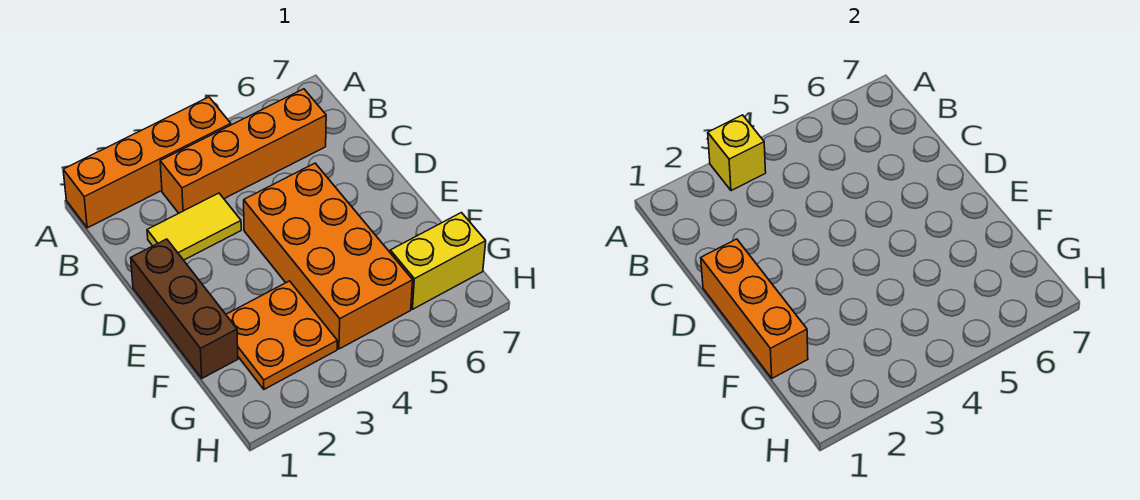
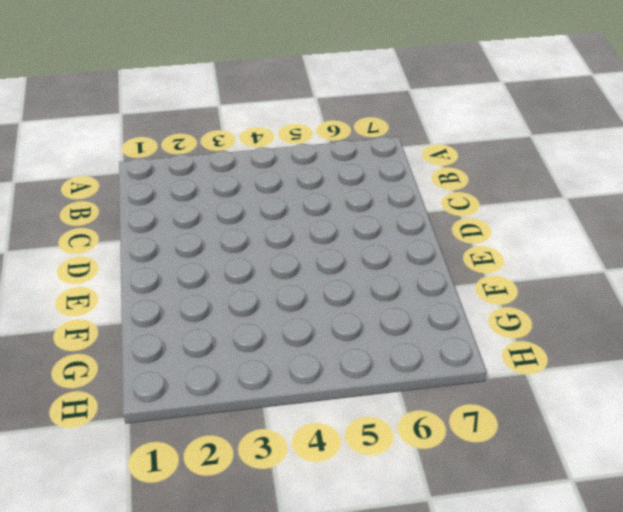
none -> orange brick A1:A4 level 1
none -> orange brick B3:B6 level 1

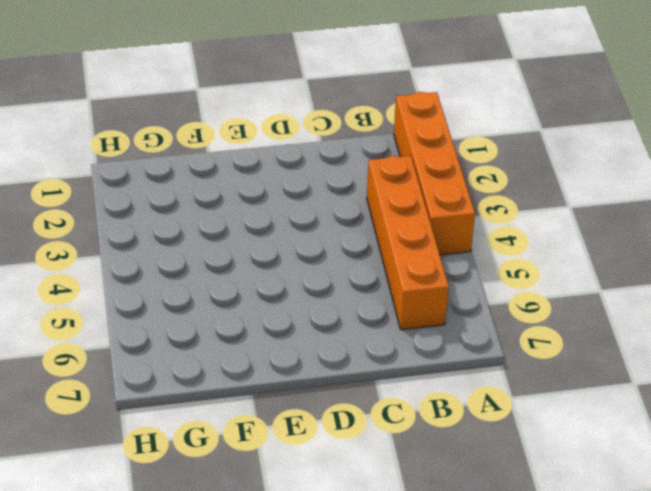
none -> yellow tile C2:C3 level 1
none -> brown brick D1:F1 level 1

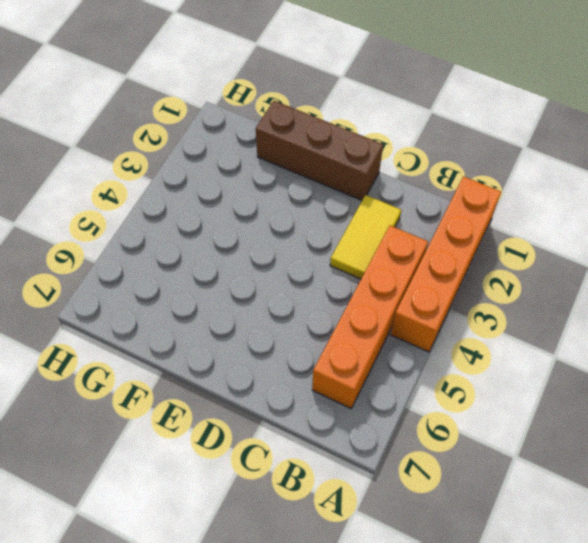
none -> orange brick D4:G5 level 1
none -> orange plate F2:G3 level 1

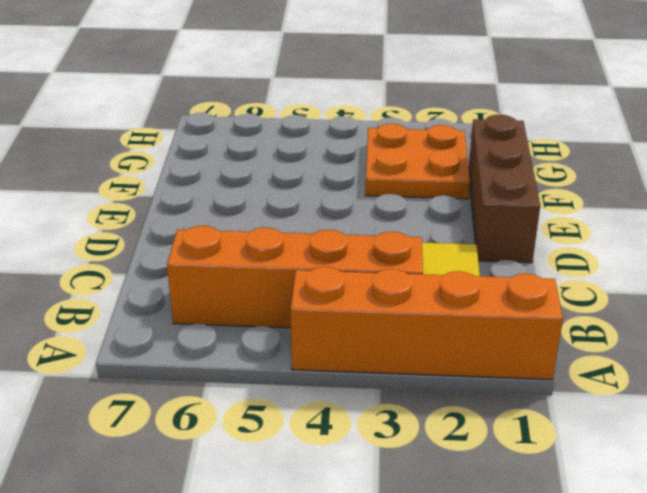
none -> orange brick D4:G5 level 1
none -> yellow brick G6:G7 level 1

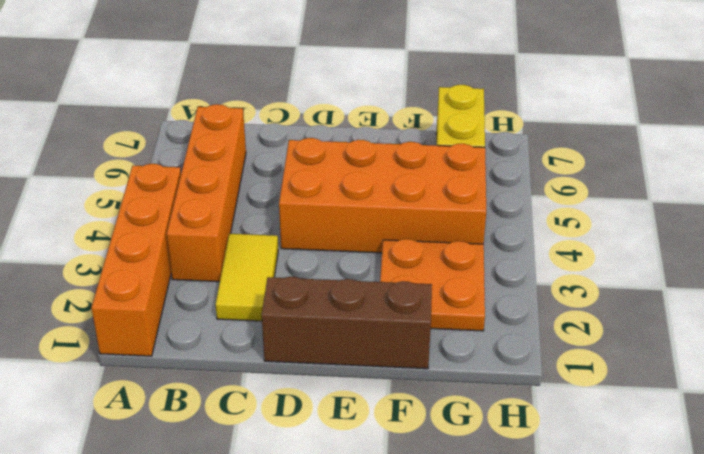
none -> yellow brick A3 level 2
none -> orange brick D1:F1 level 2

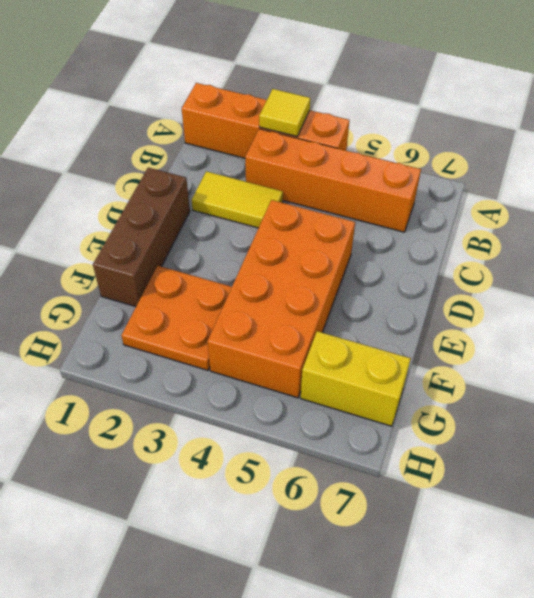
yellow tile A3 level 2 -> yellow brick A3 level 2
none -> orange brick D1:F1 level 2

